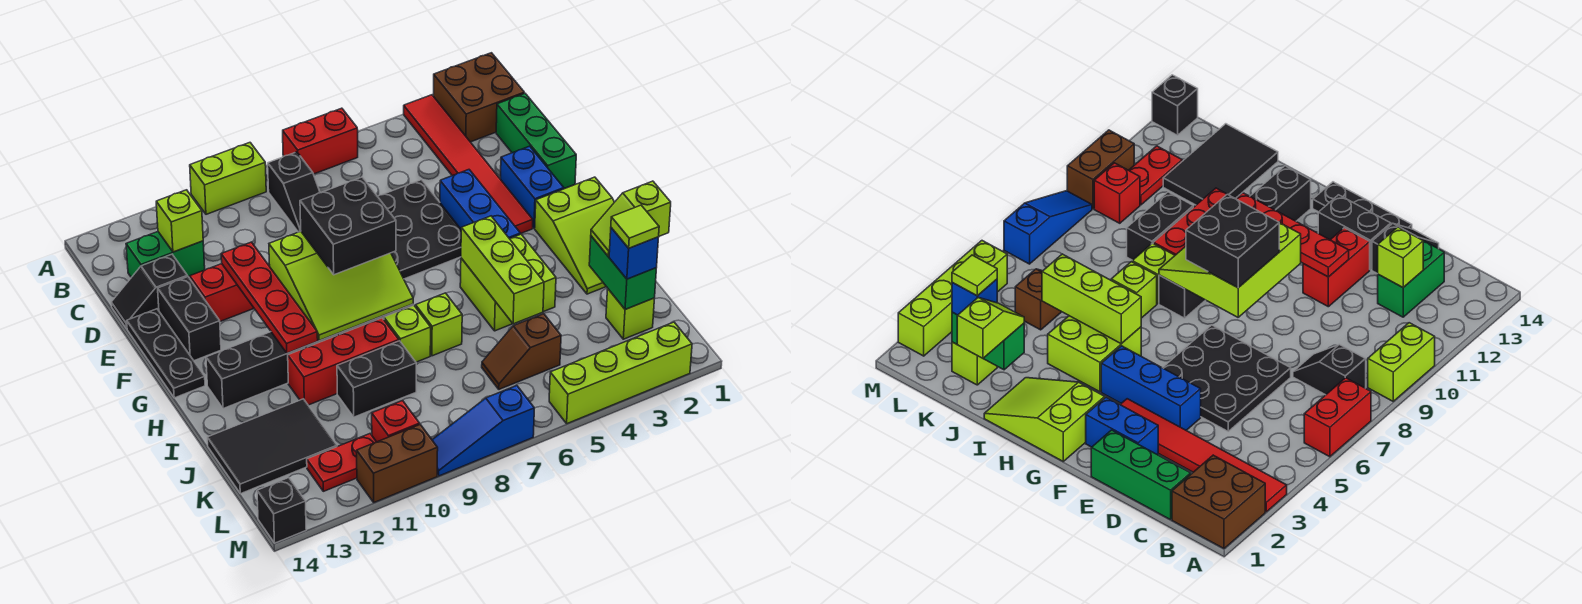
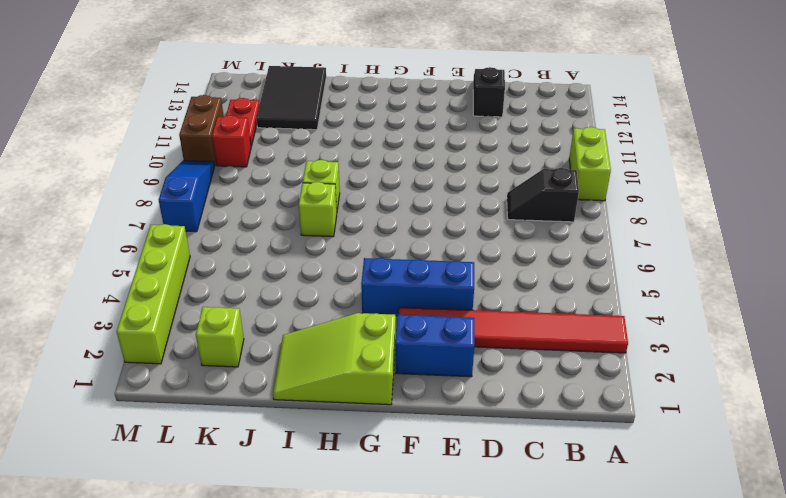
none -> brown brick A1:B2 level 1
none -> red brick A6:A7 level 1
none -> green brick C1:E1 level 1
none -> green brick C12:C13 level 1

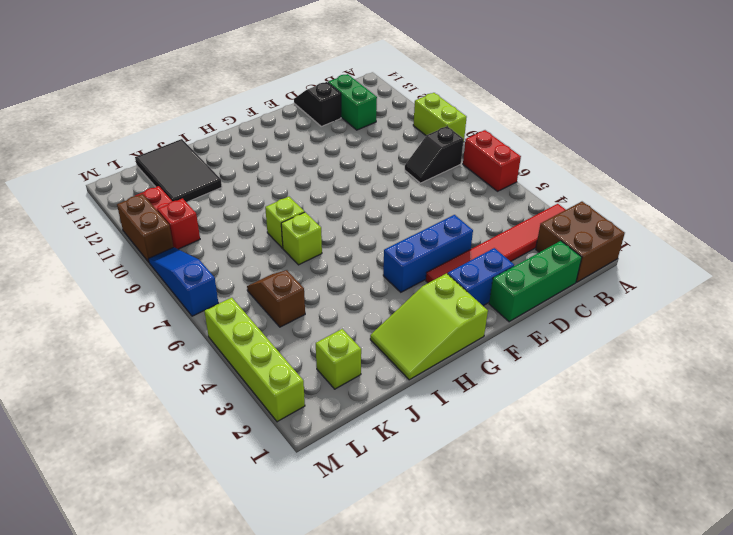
none -> black plate D5:F7 level 1
none -> red brick E11:E12 level 1
none -> black brick E13:F13 level 1
none -> black plate E14:G14 level 1

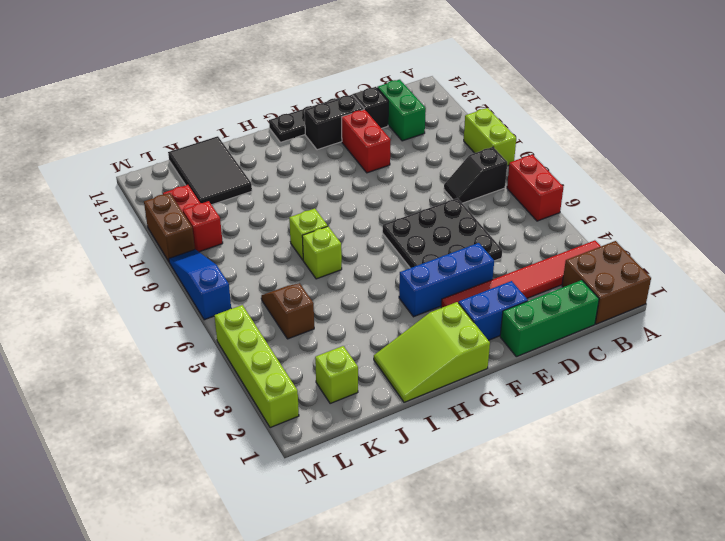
none -> lime brick H4:I5 level 1
none -> black brick H8:H13 level 1
none -> red brick I9:I11 level 1
none -> black brick J9:J10 level 1

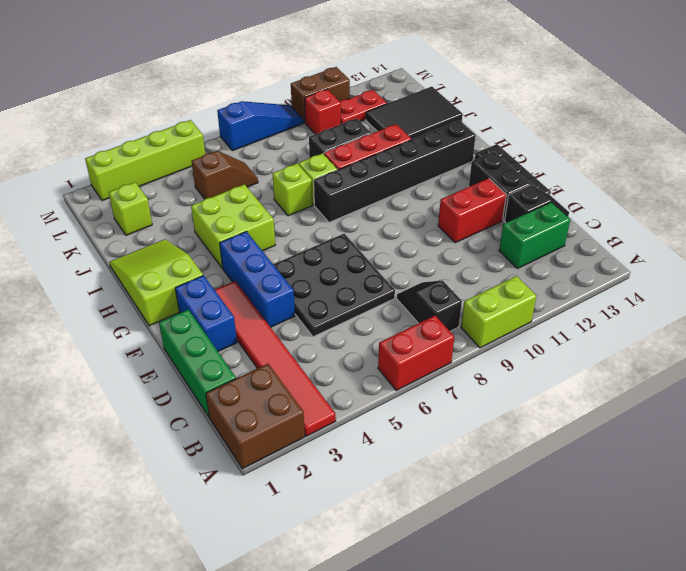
none -> black brick M14 level 1
none -> lime brick C12 level 2
none -> red plate E11:H11 level 2
none -> lime slope F8:H10 level 2 top F

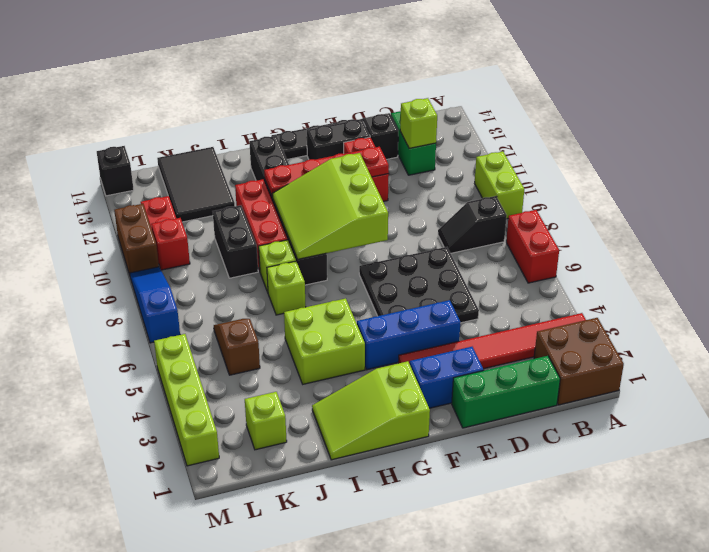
none -> lime brick H5:J5 level 2
none -> green brick J2:K2 level 2
none -> black brick F8:G9 level 3
none -> lime slope J1:J2 level 3 top 1

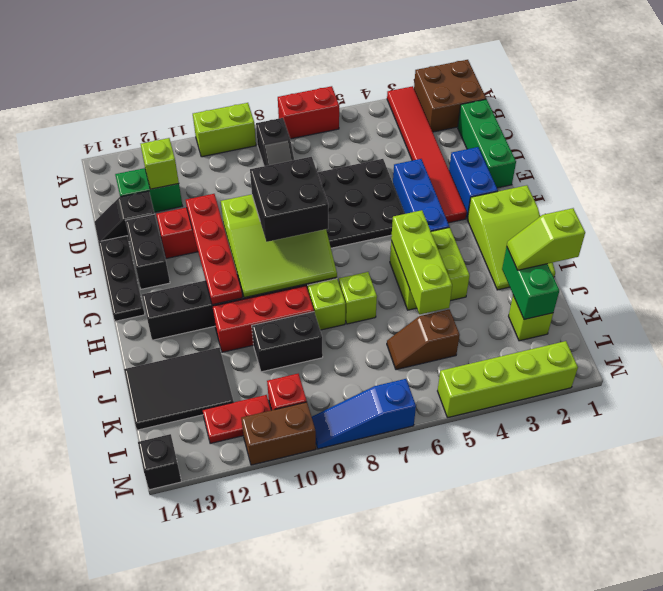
none -> blue brick K2 level 3
none -> lime tile K2 level 4

